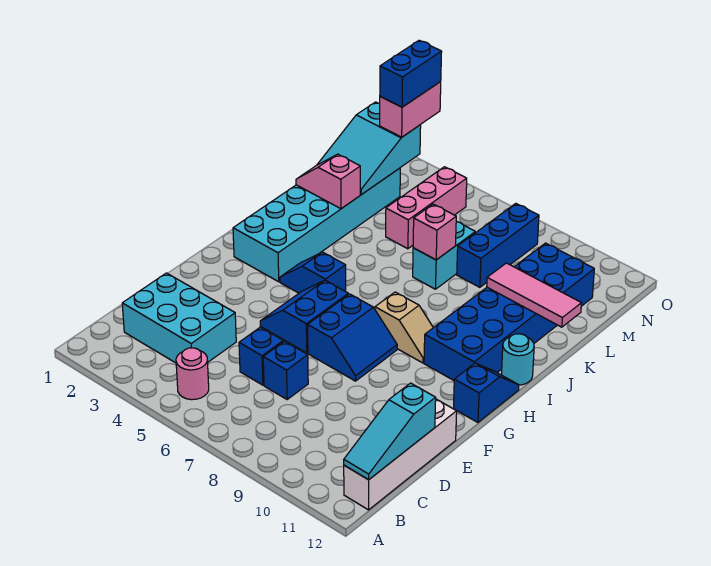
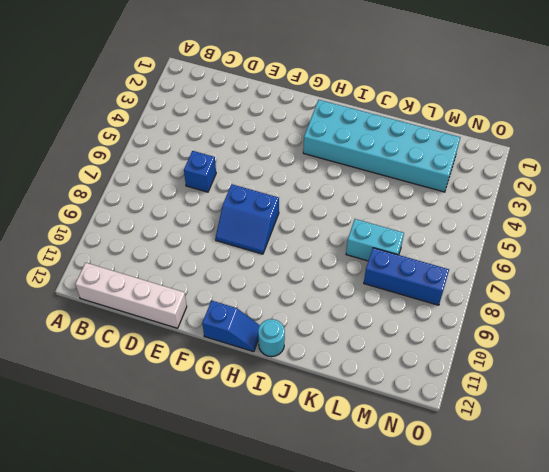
none -> pink round brick B5 level 1
none -> cyan brick C2:D4 level 1
none -> blue brick D7 level 1

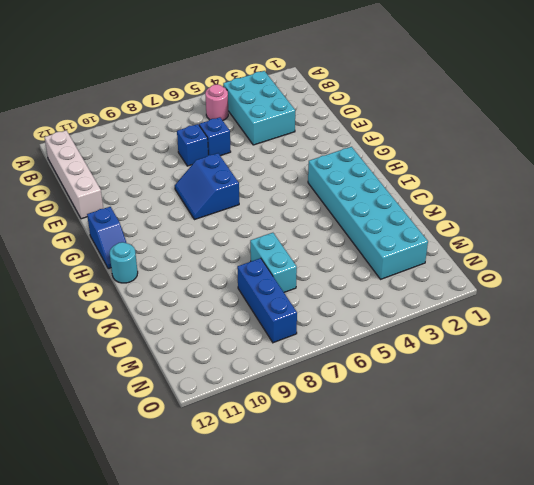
cyan brick B3:D4 level 1 -> cyan brick C2:D4 level 1
none -> blue slope F5:G6 level 1 top 6
none -> blue slope H4:H5 level 1 top 5
none -> tan slope H8:H9 level 1 top 8

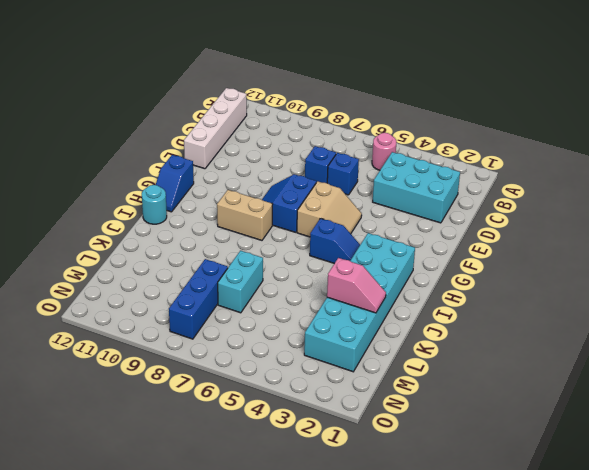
tan slope F5:G6 level 1 top 6 -> blue slope F5:G6 level 1 top 6
tan brick H8:H9 level 1 -> tan slope H8:H9 level 1 top 8
none -> blue brick H10:M11 level 1
none -> pink brick L5:N5 level 1
none -> cyan slope B12:D12 level 2 top D

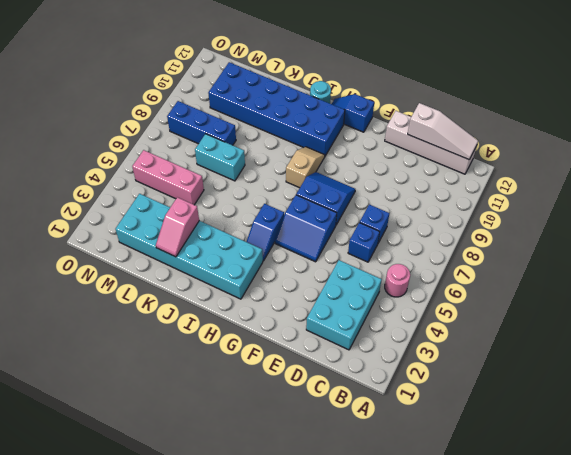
white slope B12:D12 level 2 top D -> cyan slope B12:D12 level 2 top D
none -> pink brick K7 level 2
none -> pink tile K10:K12 level 2
none -> cyan slope L2:N3 level 2 top N

